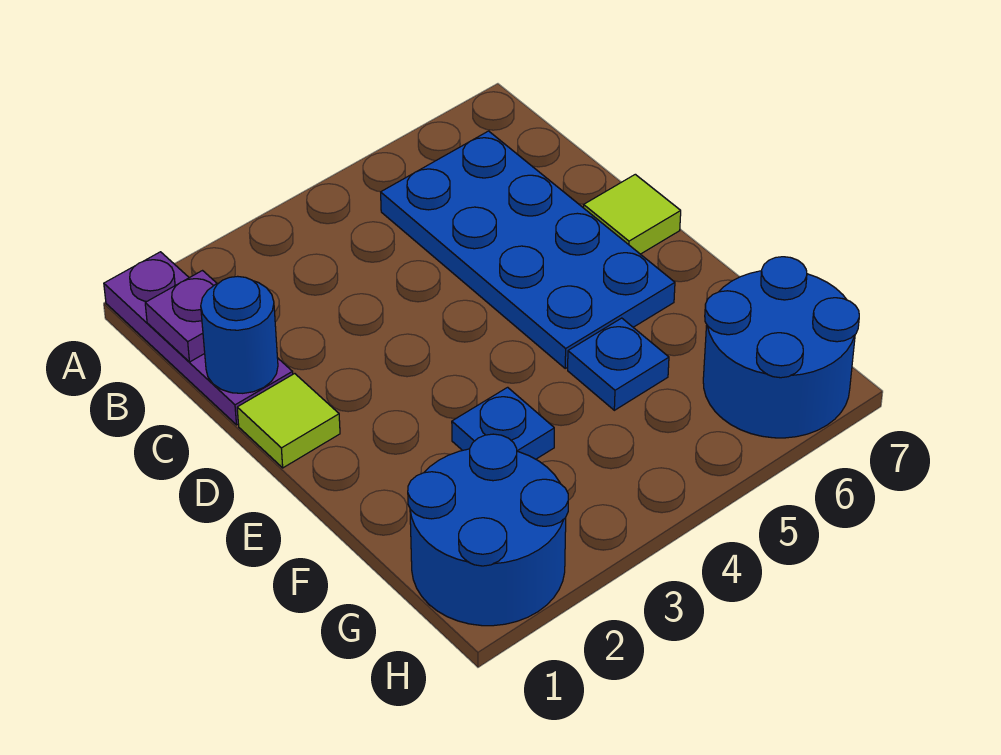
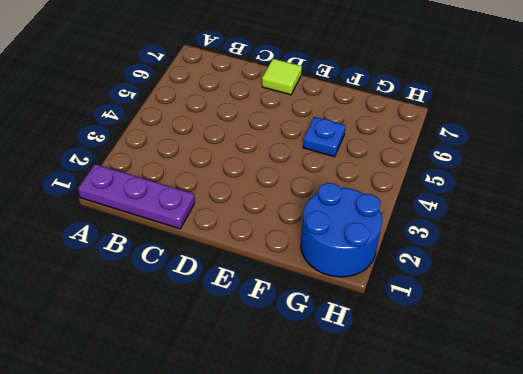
none -> blue plate B5:E6 level 1
none -> lime tile D1 level 1

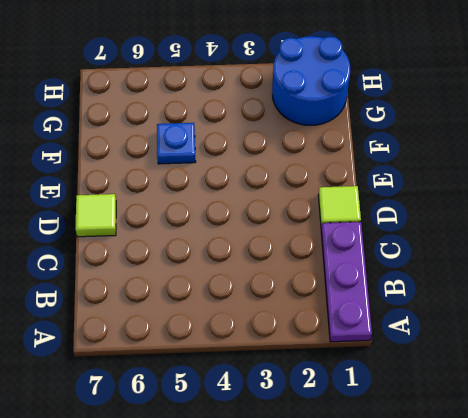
none -> blue plate B5:E6 level 1
none -> blue plate F3 level 1

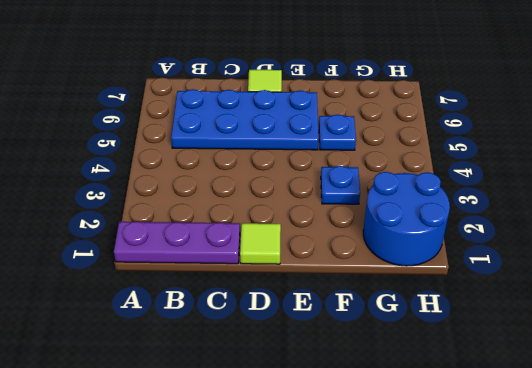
none -> blue round brick G6:H7 level 1
none -> purple plate B1 level 2

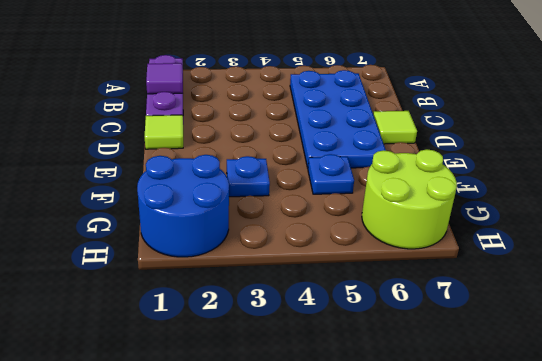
purple tile B1 level 2 -> purple plate B1 level 2
lime round brick G6:H7 level 1 -> blue round brick G6:H7 level 1
none -> blue round brick C1 level 2

